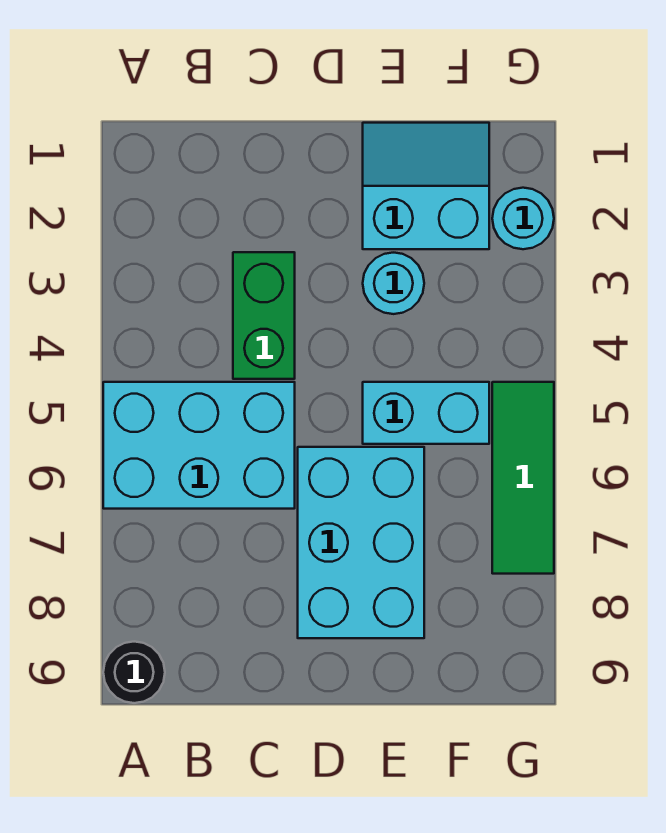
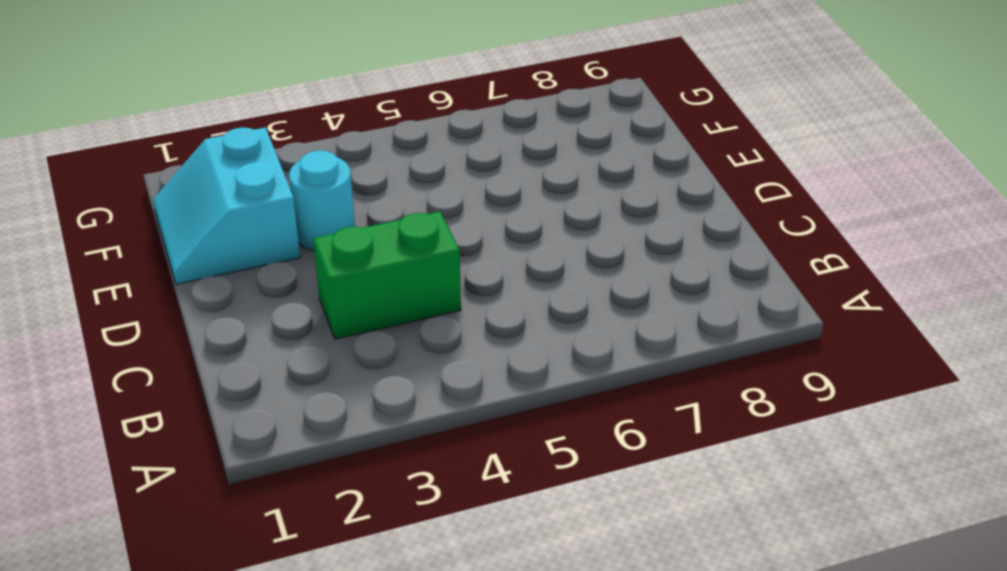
none -> cyan brick A5:C6 level 1
none -> black round brick A9 level 1

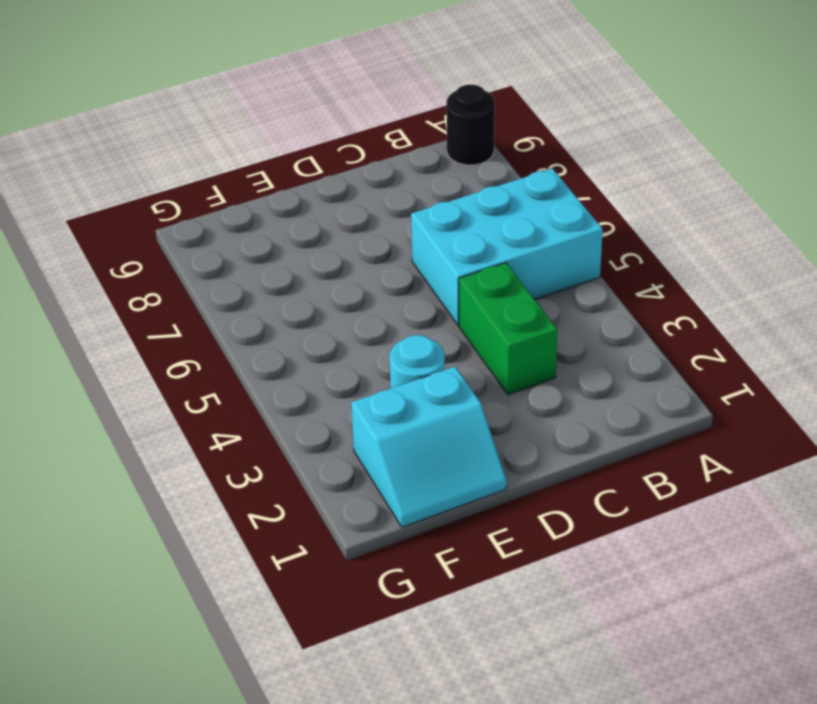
none -> cyan brick D6:E8 level 1
none -> cyan brick E5:F5 level 1

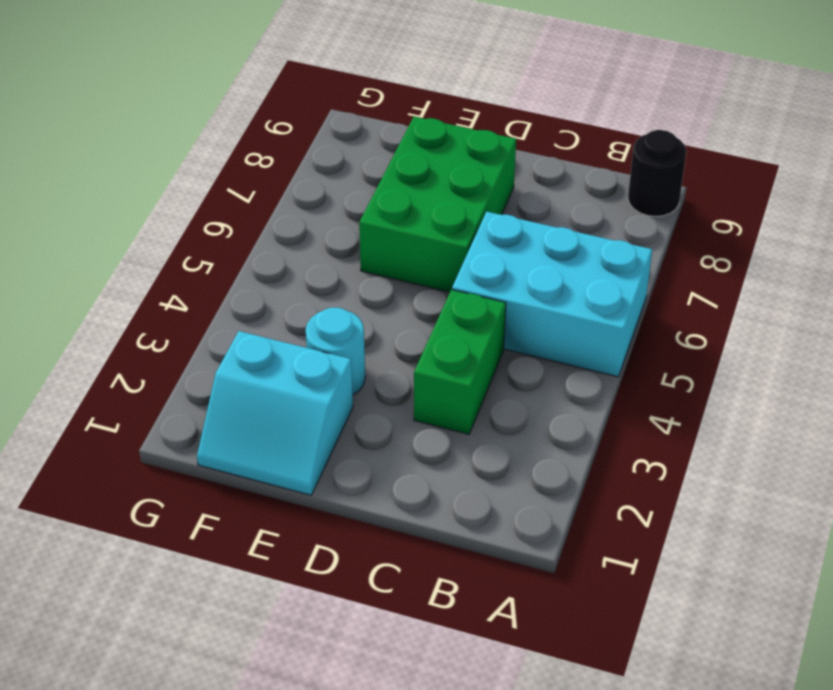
green brick D6:E8 level 1 -> cyan brick D6:E8 level 1
none -> cyan brick E5:F5 level 1
none -> cyan round brick G2 level 1

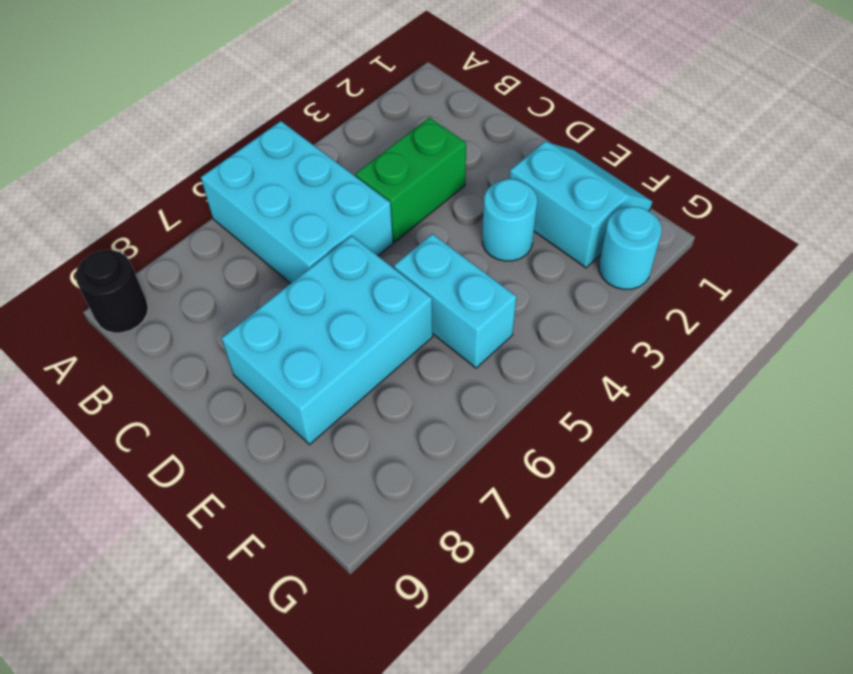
none -> green tile G5:G7 level 1

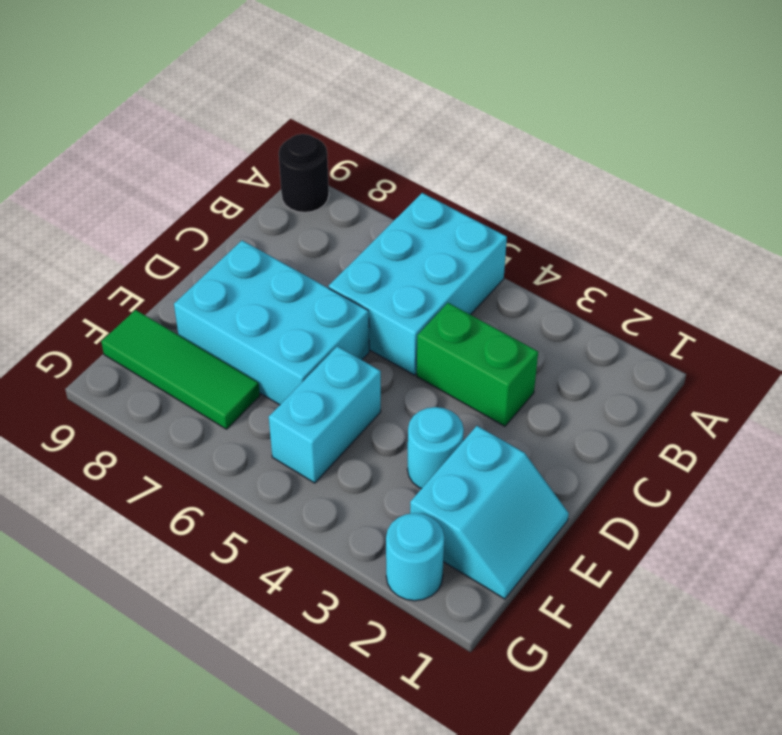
green tile F7:F9 level 1 -> green tile G5:G7 level 1

